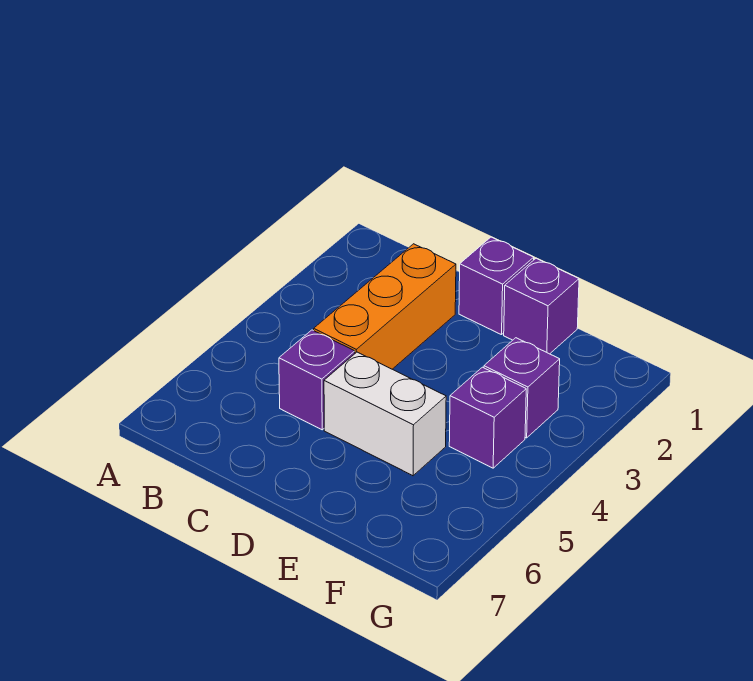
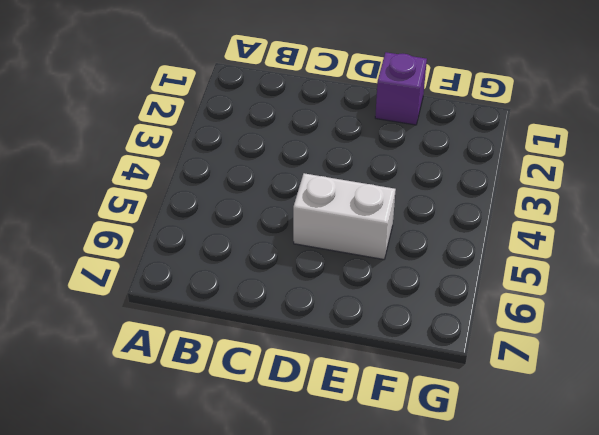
none -> orange brick C2:C4 level 1
none -> purple brick C5 level 1

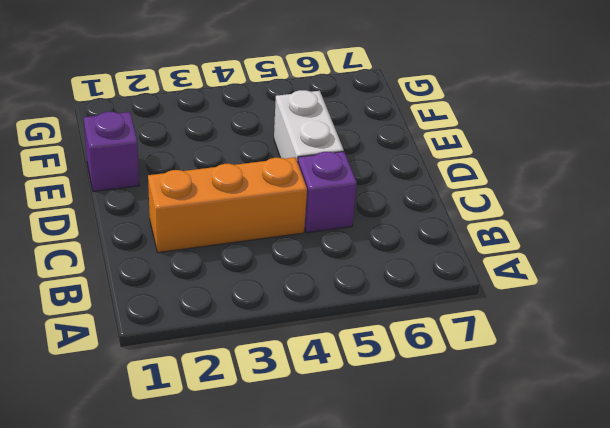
none -> purple brick D1 level 1
none -> purple brick F3 level 1

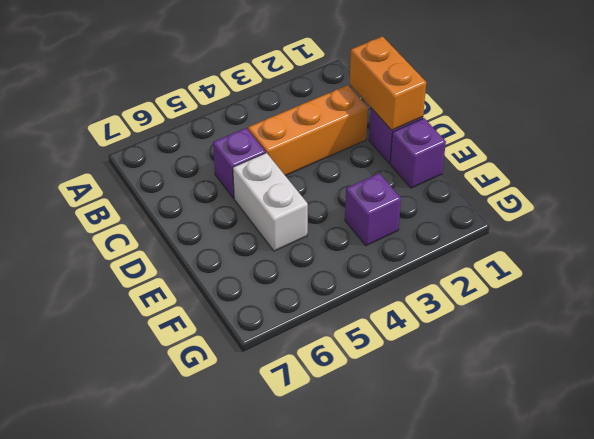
orange brick C1:D1 level 2 -> none
none -> purple brick F4 level 1

